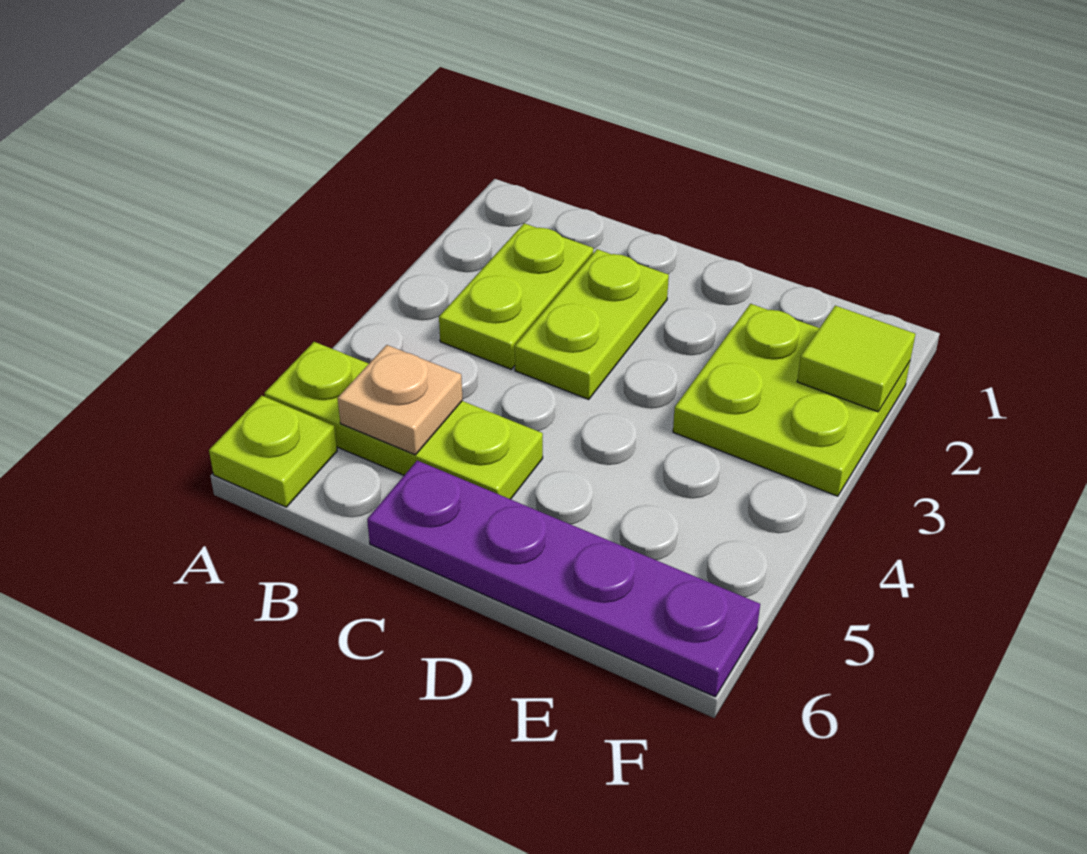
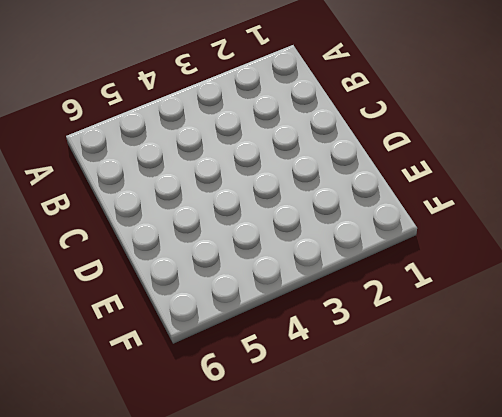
none -> lime plate A5:C5 level 1
none -> lime plate A6 level 1

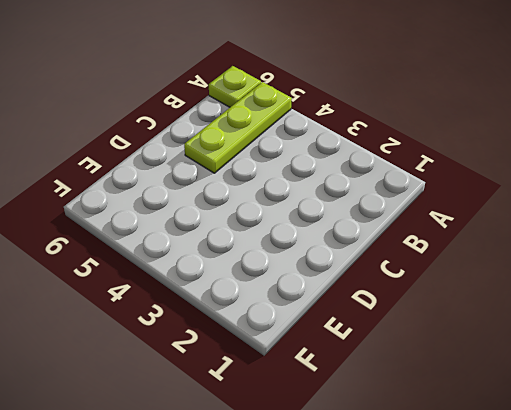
none -> lime plate B2:B3 level 1
none -> lime plate C2:C3 level 1

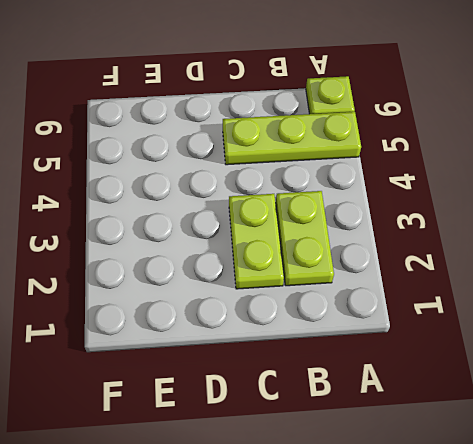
none -> purple plate C6:F6 level 1
none -> lime plate E2:F3 level 1

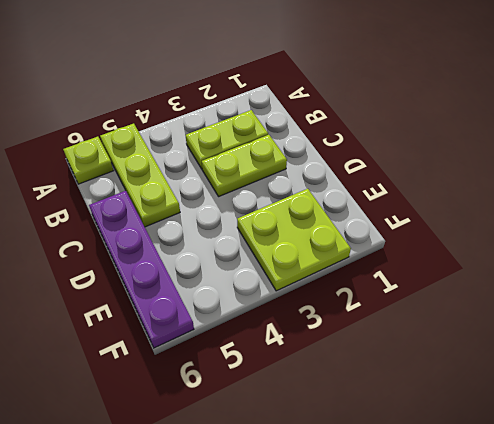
none -> tan plate B5 level 2
none -> lime tile F2 level 2

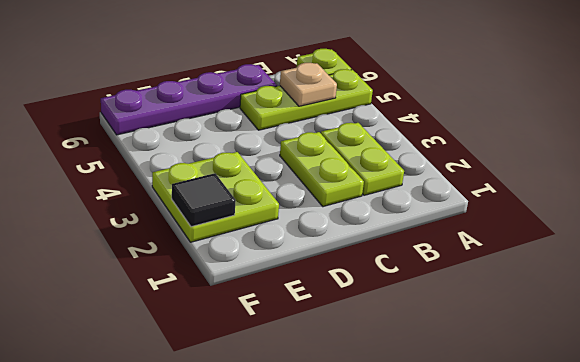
black tile F2 level 2 -> lime tile F2 level 2

